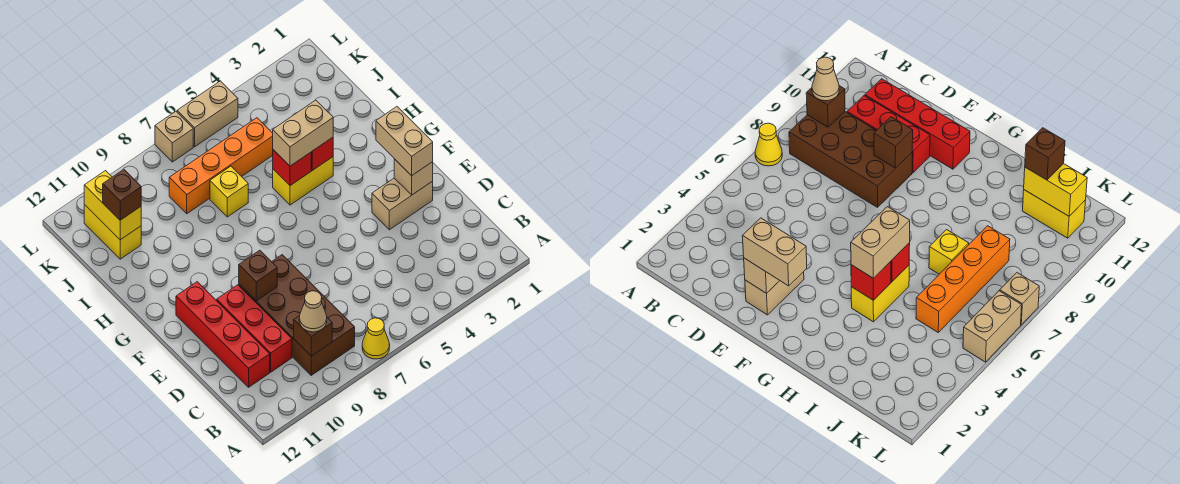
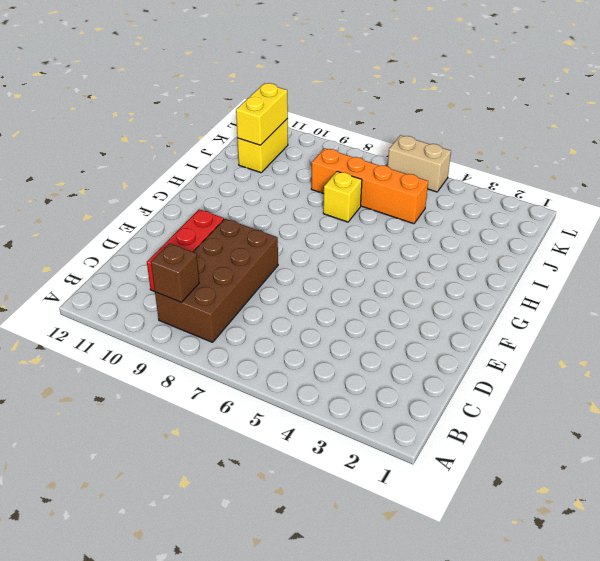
none -> yellow cone A7 level 1
none -> red brick C11:F11 level 1
none -> tan brick E2:E3 level 1

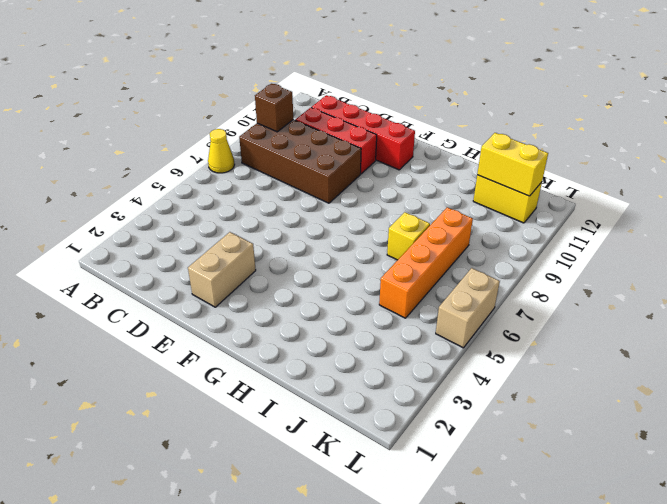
none -> yellow brick H4:H5 level 1
none -> tan brick L7 level 1
none -> tan brick E2 level 2

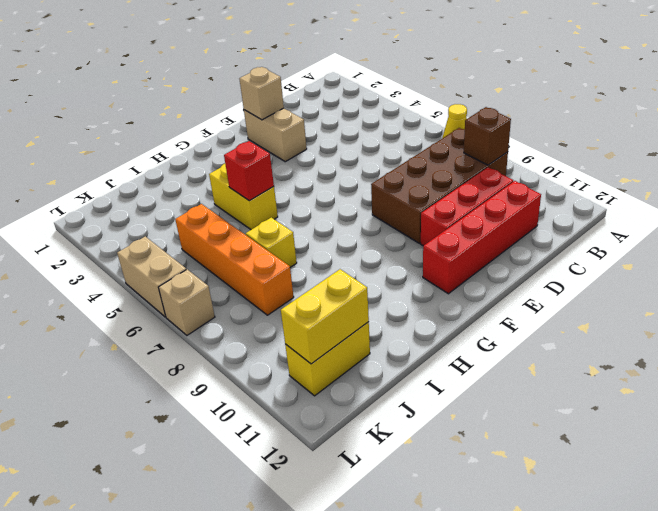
none -> brown brick E9 level 2
none -> red brick H4 level 2
none -> tan cone B9 level 3

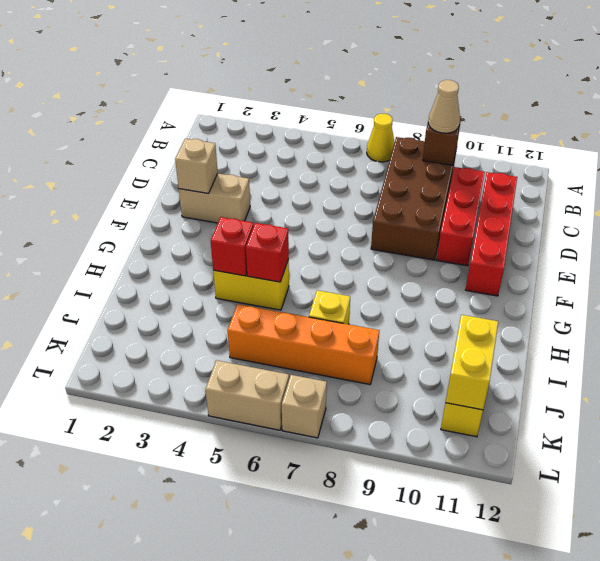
none -> brown brick E9 level 2
none -> tan brick E2:F2 level 3
none -> tan brick H4:H5 level 3

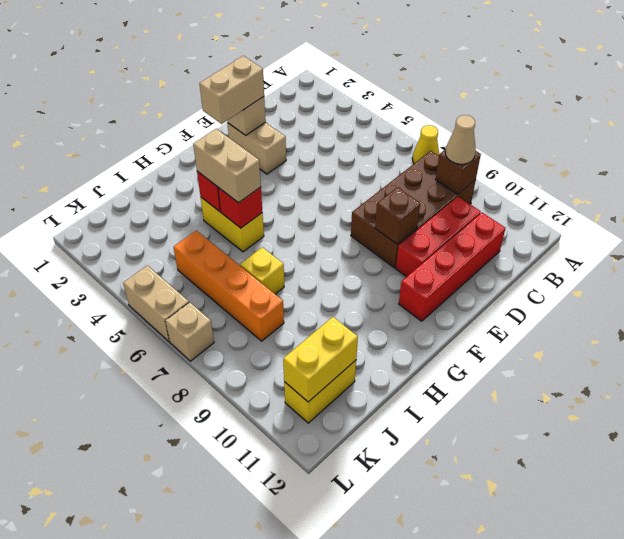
none -> brown brick J11 level 3

